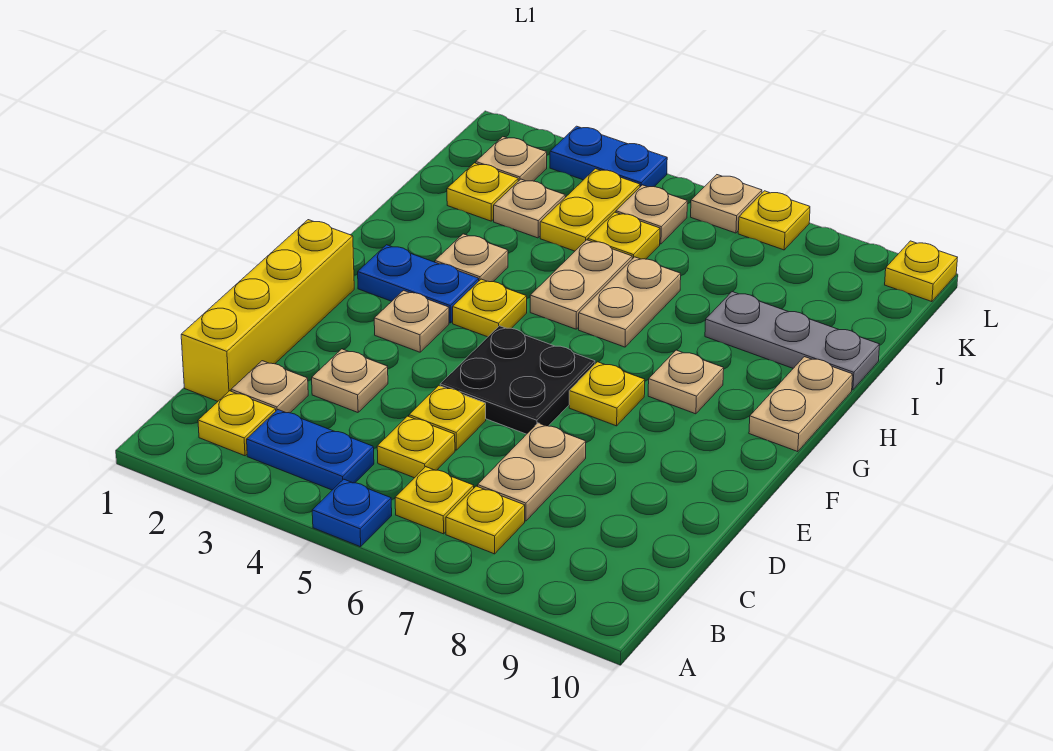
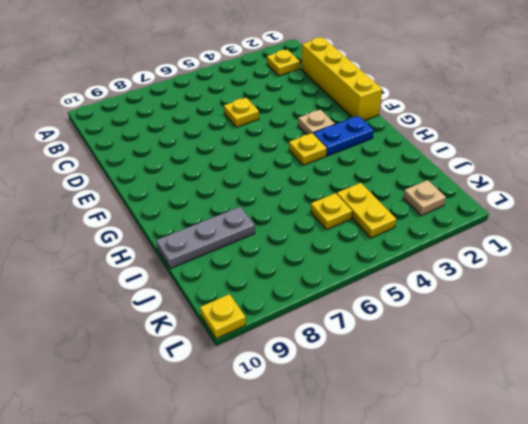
none -> blue plate A5 level 1
none -> blue plate B3:B4 level 1
none -> yellow plate B6 level 1
none -> yellow plate B7 level 1

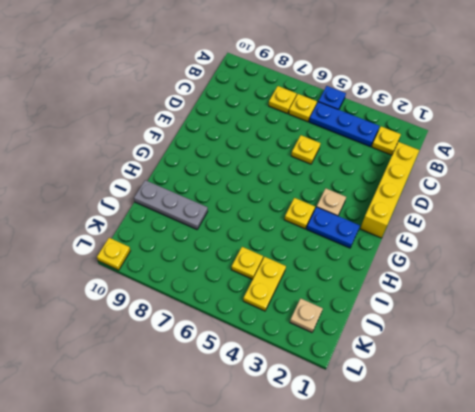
blue plate B3:B5 level 1 -> blue plate B3:B4 level 1
none -> tan plate C2 level 1
none -> yellow plate C5 level 1
none -> tan plate C7:D7 level 1
none -> tan plate D3 level 1

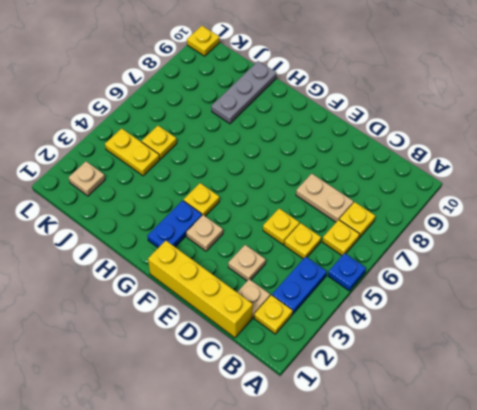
none -> black plate E5:F6 level 1
none -> yellow plate F7 level 1
none -> tan plate G8 level 1
none -> tan plate G10:H10 level 1

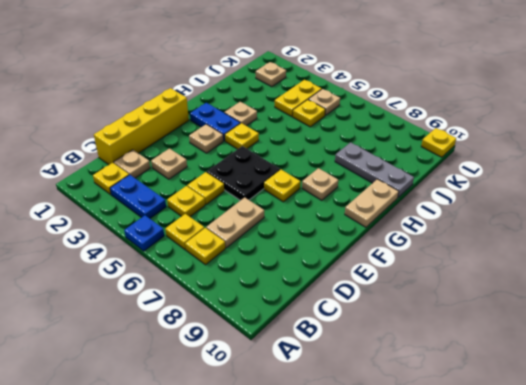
none -> tan plate H5:I5 level 1
none -> tan plate H6:I6 level 1
none -> yellow plate J2 level 1
none -> tan plate J3 level 1

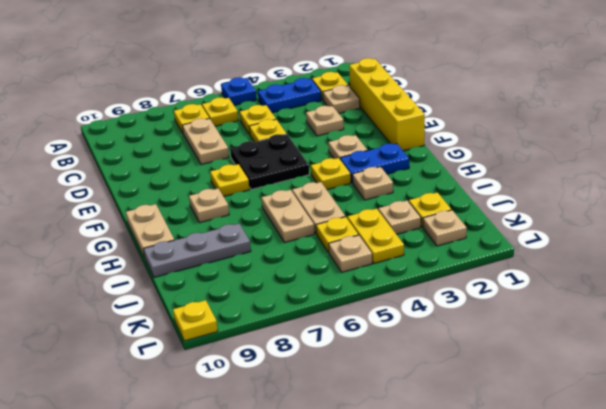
none -> blue plate L3:L4 level 1
none -> tan plate L6 level 1
none -> yellow plate L7 level 1

